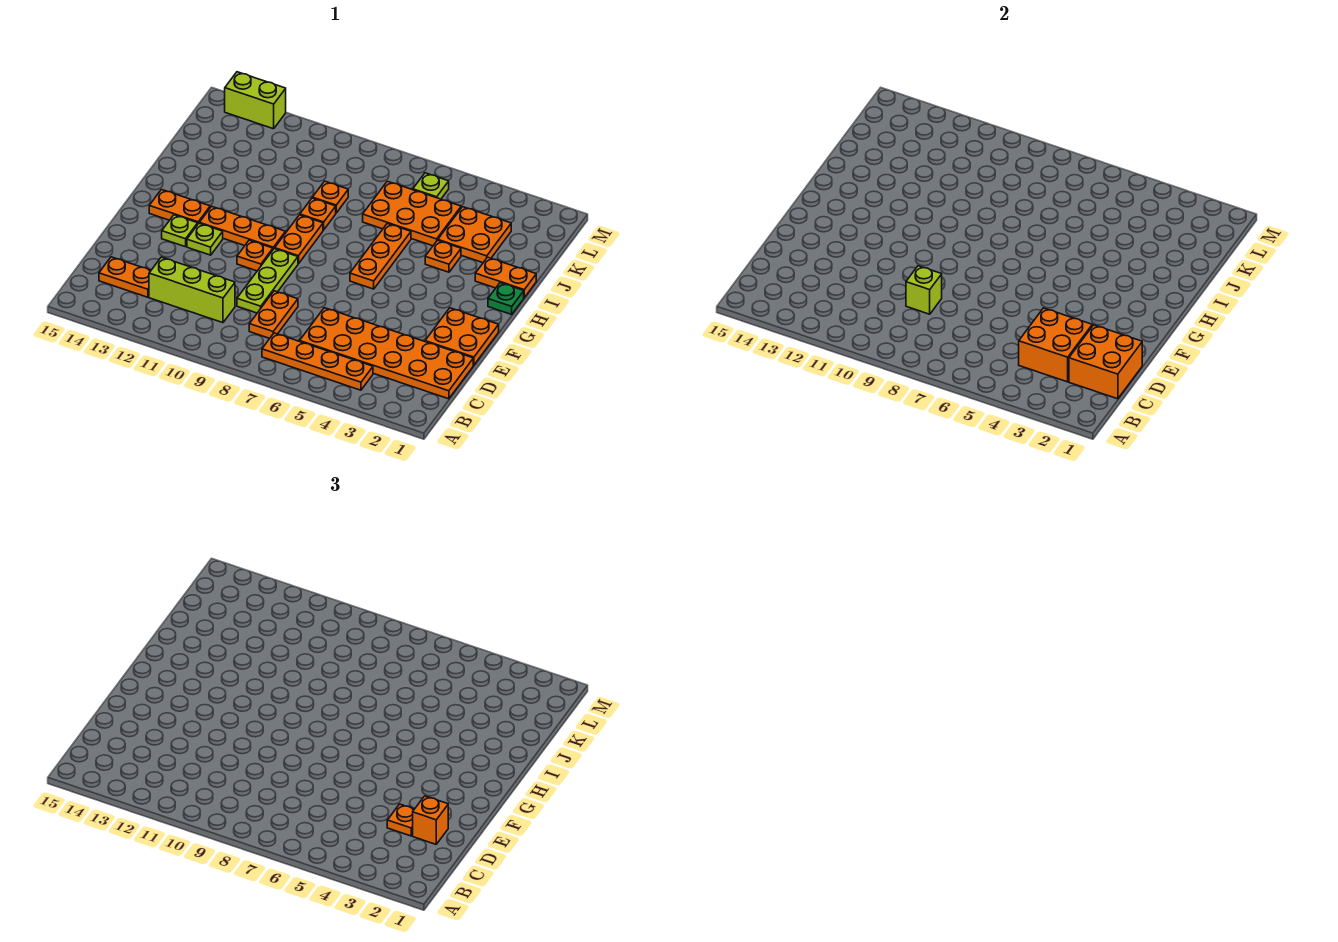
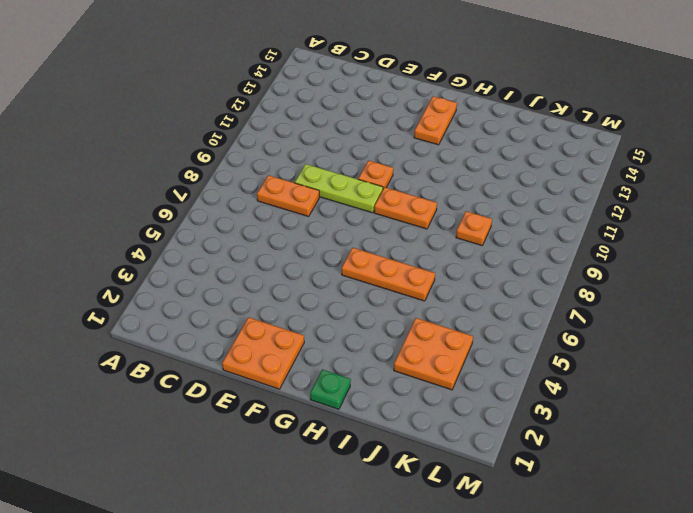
none -> orange plate B4:B7 level 1
none -> orange plate C1:D6 level 1
none -> lime brick C10:C12 level 1

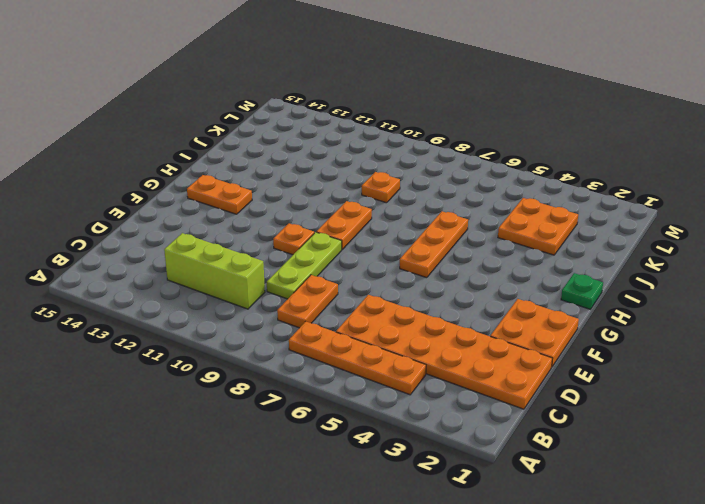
none -> orange plate C13:C14 level 1
none -> lime plate F12 level 1
none -> lime plate F13 level 1

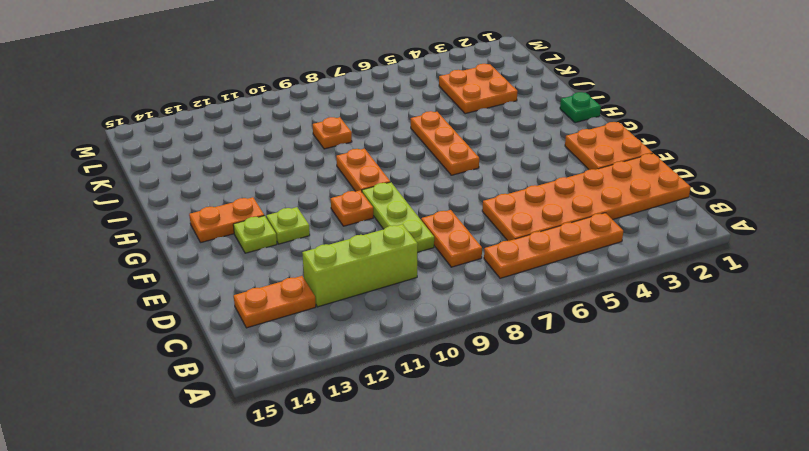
none -> orange plate G10:G12 level 1
none -> orange plate I1:I2 level 1
none -> orange plate I4 level 1

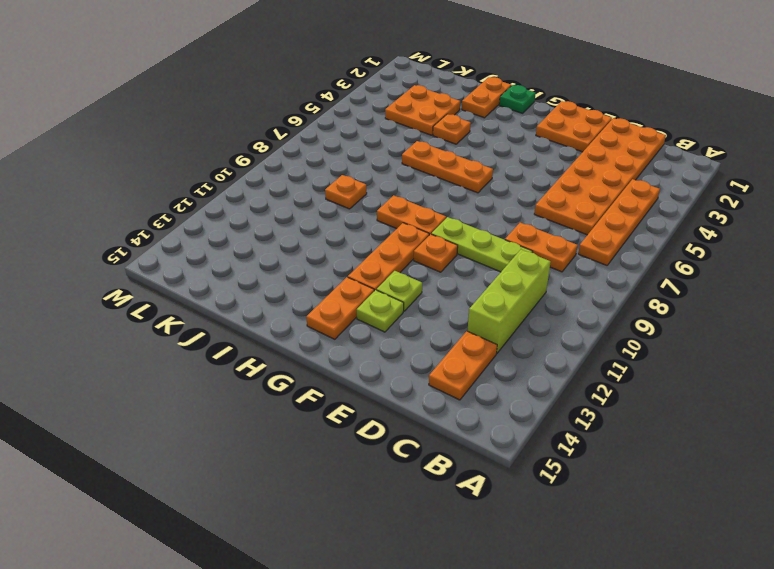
none -> orange plate I9 level 1
none -> orange plate J5:K7 level 1
none -> lime plate L6 level 1

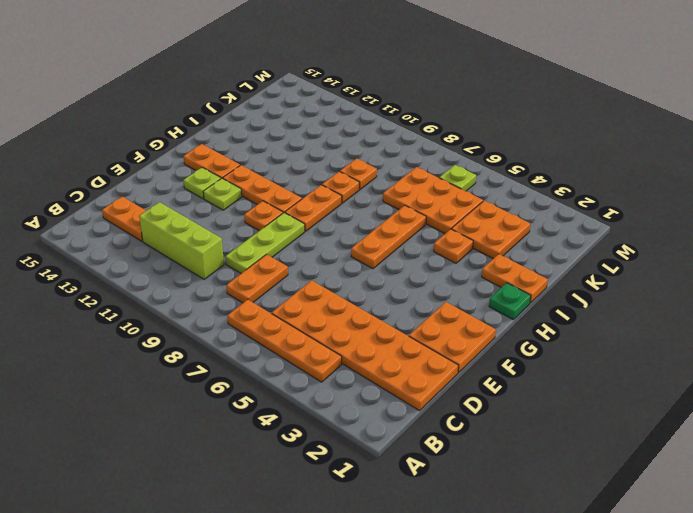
none -> lime brick M13:M14 level 1
none -> orange brick C1:D2 level 2
none -> orange brick C3:D4 level 2

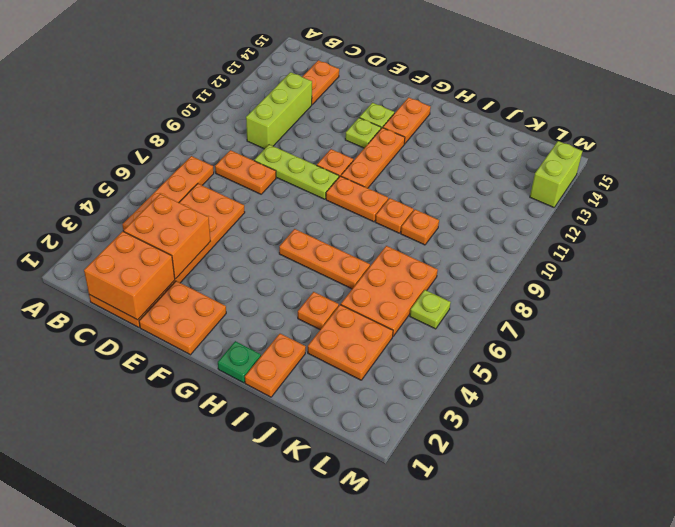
none -> lime brick D9 level 2
none -> orange brick D2 level 3
none -> orange plate D3 level 3

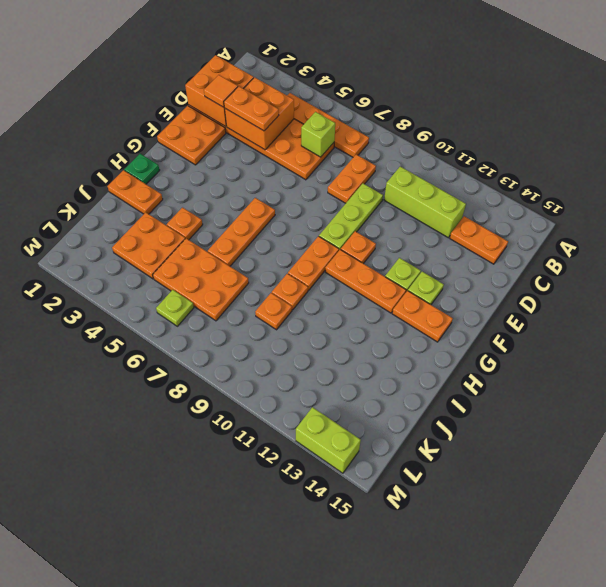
lime brick C6 level 2 -> lime brick D9 level 2
orange tile D2 level 3 -> orange brick D2 level 3
orange plate D3:D4 level 3 -> orange plate D3 level 3

